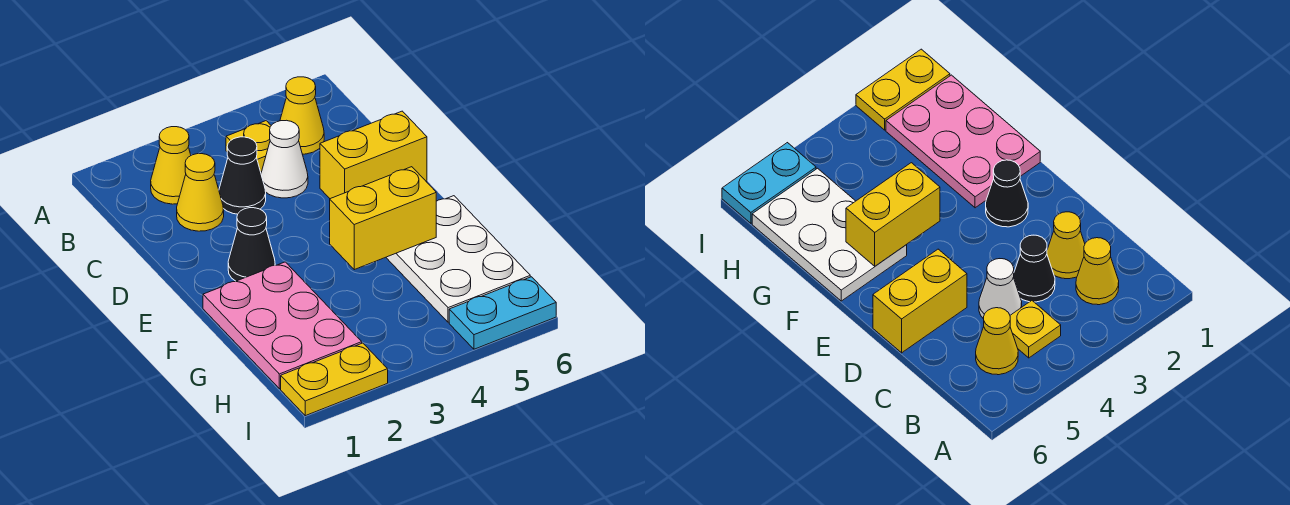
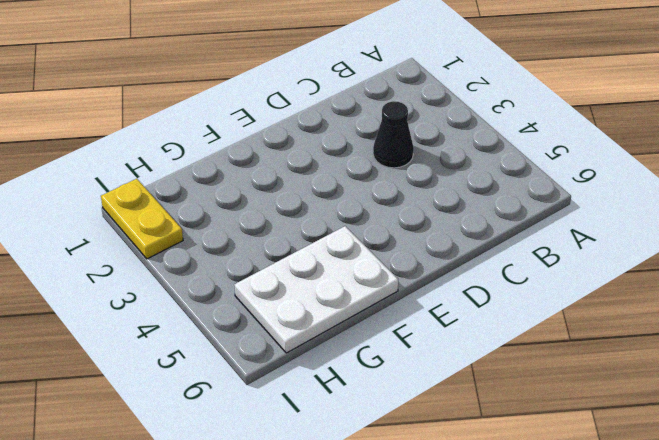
none -> yellow cone B2 level 1
none -> yellow plate B4 level 1
none -> yellow cone B5 level 1

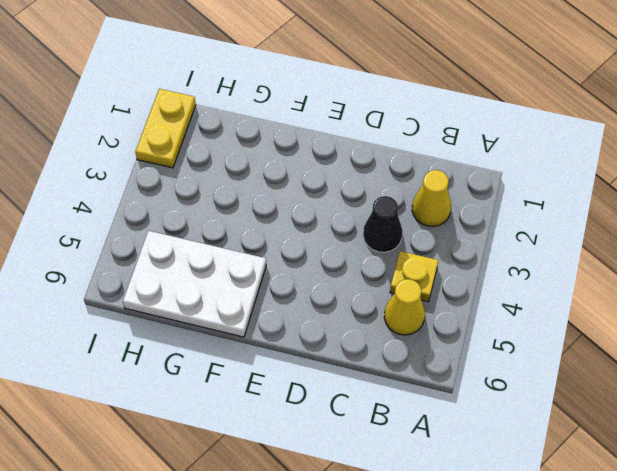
none -> yellow cone C2 level 1
none -> white cone C4 level 1
none -> yellow brick D5:D6 level 1

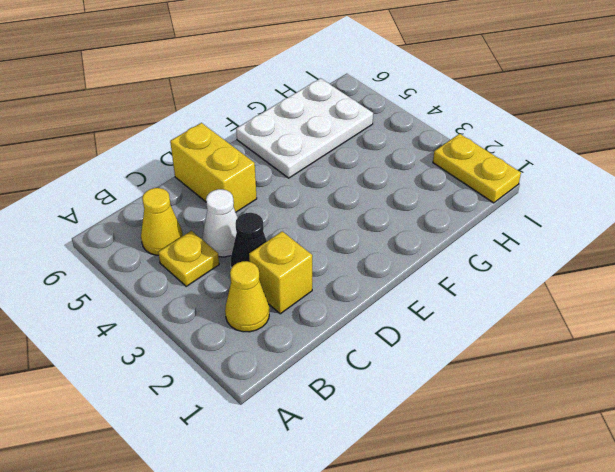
yellow brick C2 level 1 -> yellow cone C2 level 1
none -> black cone E2 level 1
none -> pink plate F1:H2 level 1
none -> cyan plate I5:I6 level 1

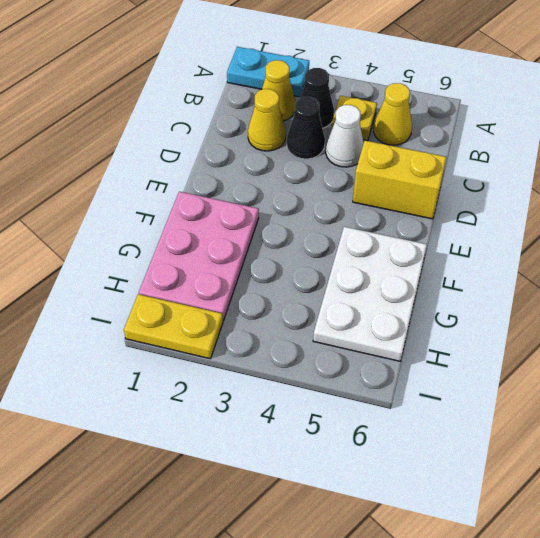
cyan plate A1:A2 level 1 -> cyan plate I5:I6 level 1
black cone B3 level 1 -> black cone E2 level 1
none -> yellow brick F4:F5 level 2

